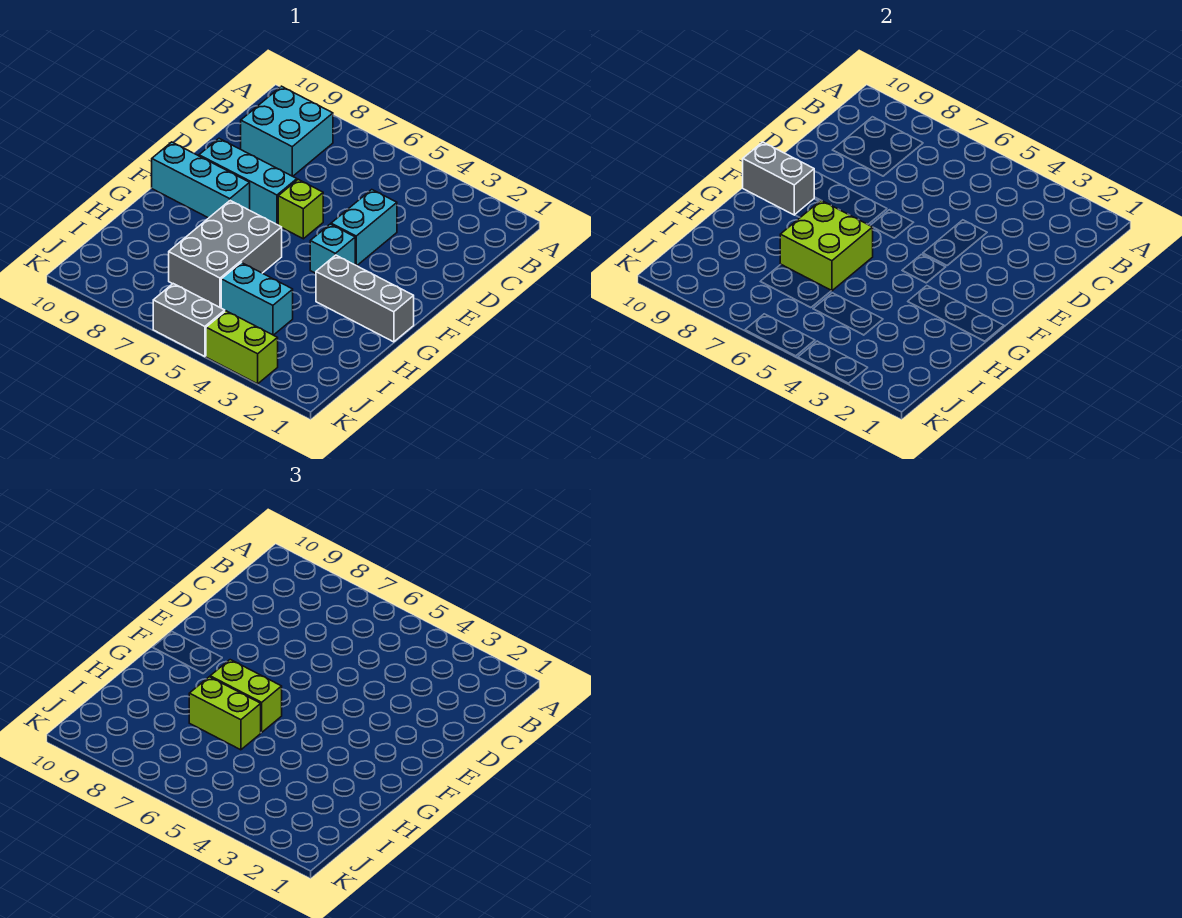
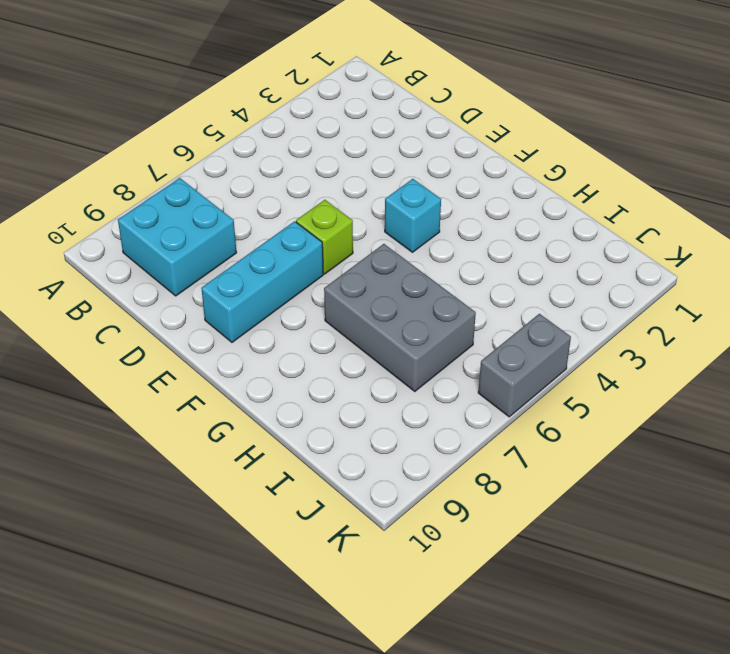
none -> cyan brick D4:E4 level 1
none -> cyan brick F8:F10 level 1
none -> grey brick G1:G3 level 1

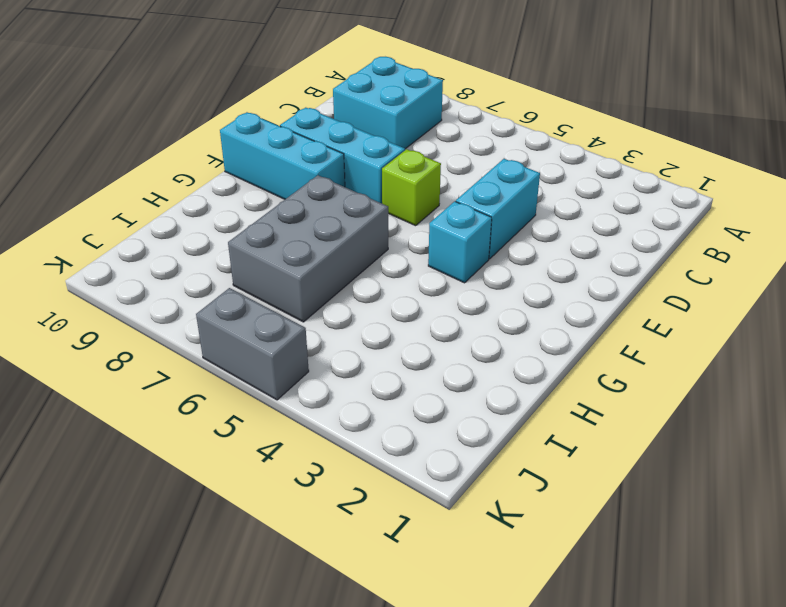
none -> grey brick G1:G3 level 1
none -> cyan brick I4:I5 level 1
none -> lime brick K3:K4 level 1

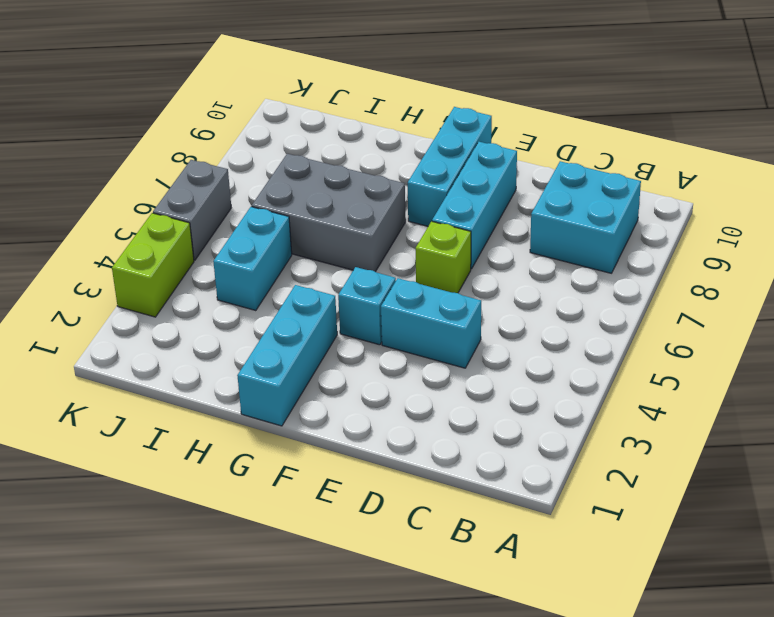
cyan brick G1:G3 level 1 -> grey brick G1:G3 level 1
none -> grey brick F9:F10 level 2
none -> lime brick G6:H7 level 2
none -> lime brick G6:G7 level 3

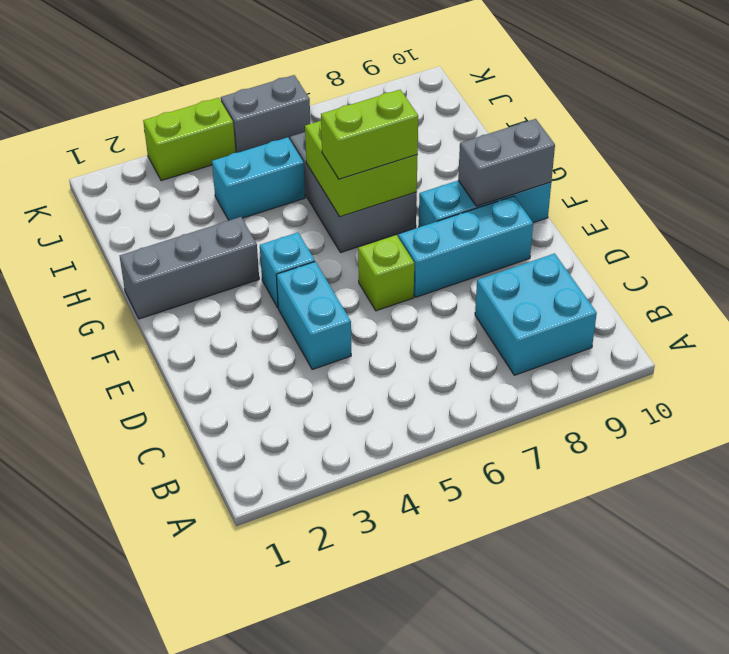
none -> lime brick H6:H7 level 3

